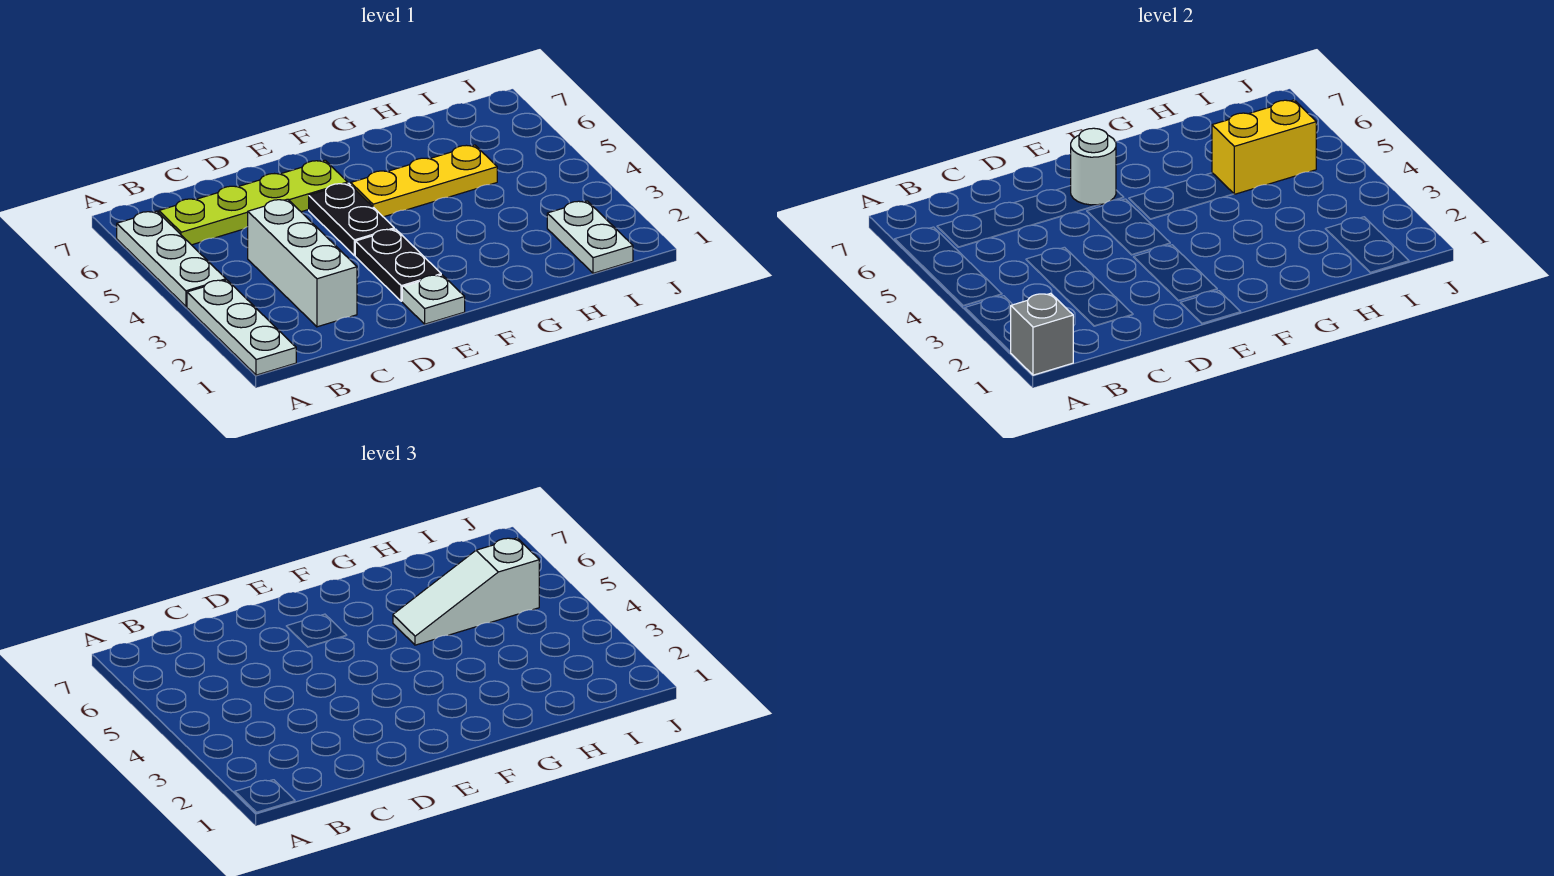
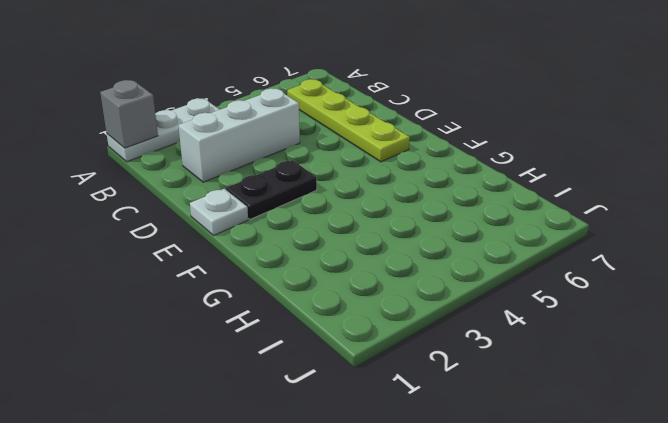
none -> white plate A4:A6 level 1
none -> black plate E4:E5 level 1
none -> yellow plate F5:H5 level 1

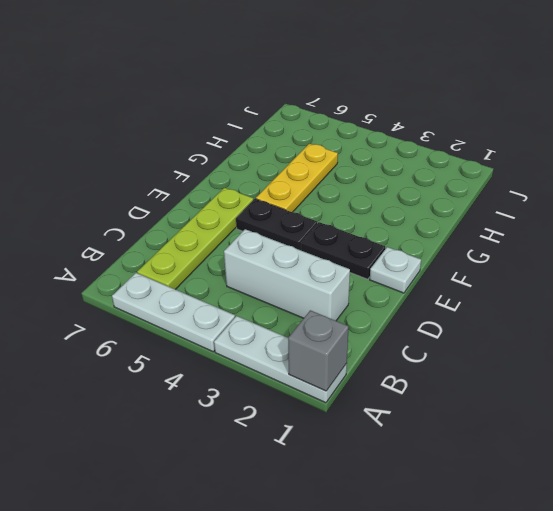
none -> white plate I1:I2 level 1
none -> white round brick E6 level 2
none -> yellow brick H5:I5 level 2

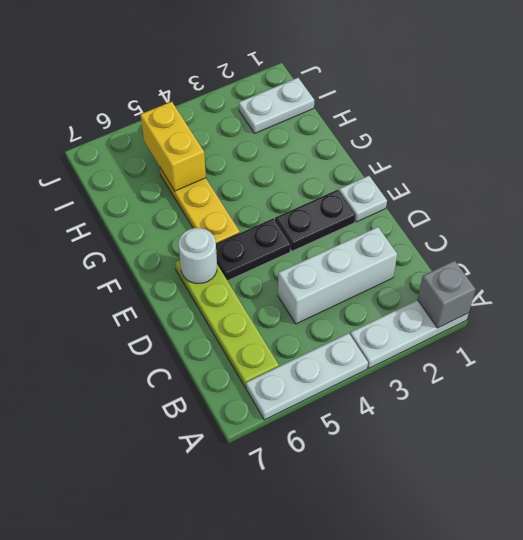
none -> white slope G5:I5 level 3 top I

